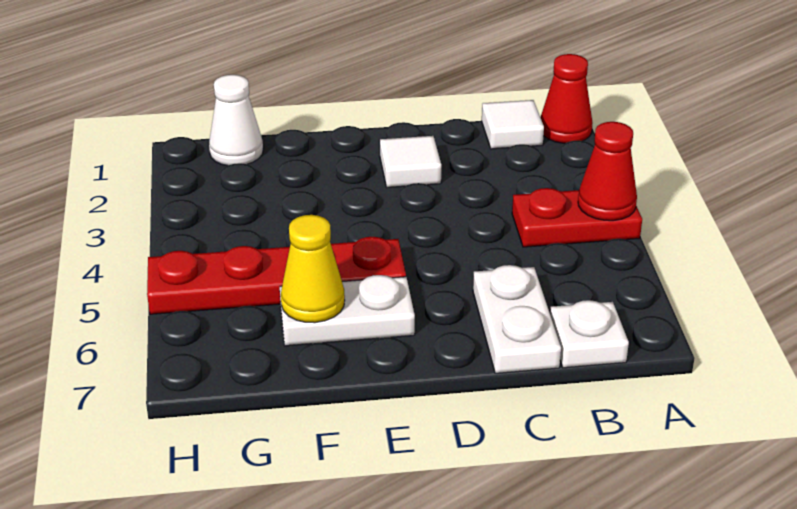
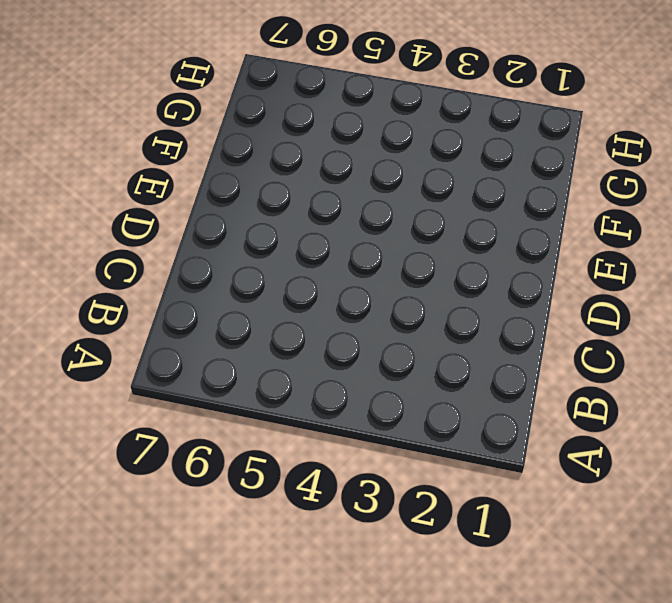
none -> red cone A1 level 1
none -> red plate A4:B4 level 1

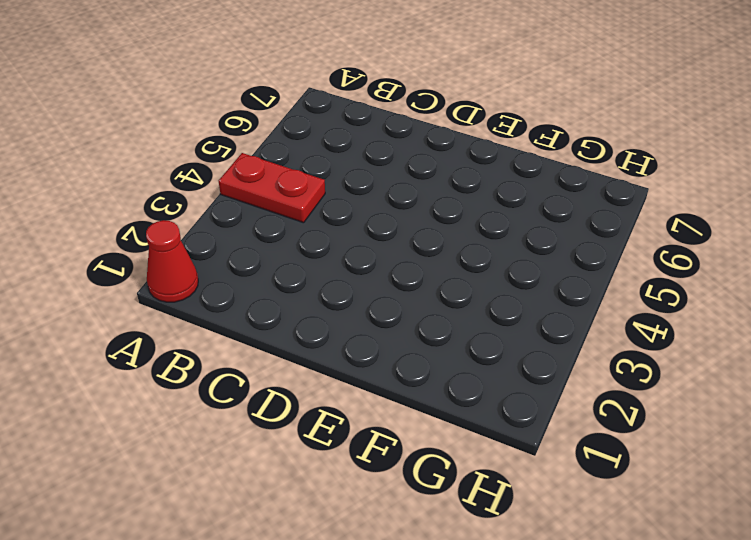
none -> white tile B1 level 1
none -> white plate B7 level 1

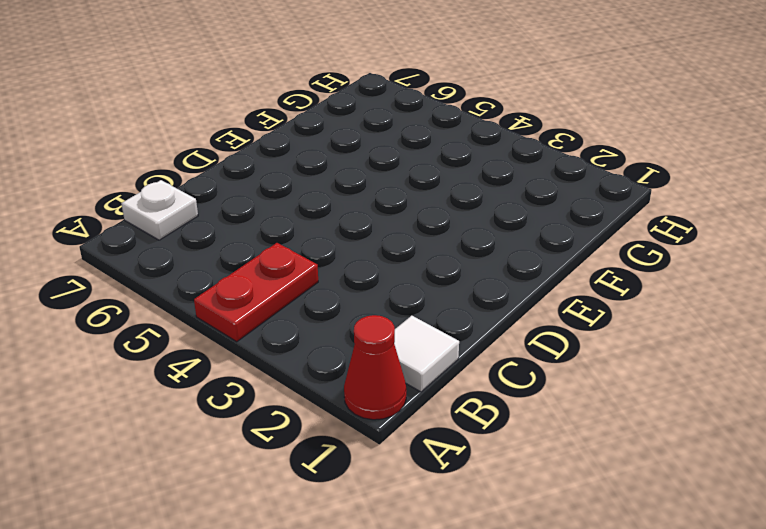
none -> white plate C6:C7 level 1
none -> white tile D2 level 1

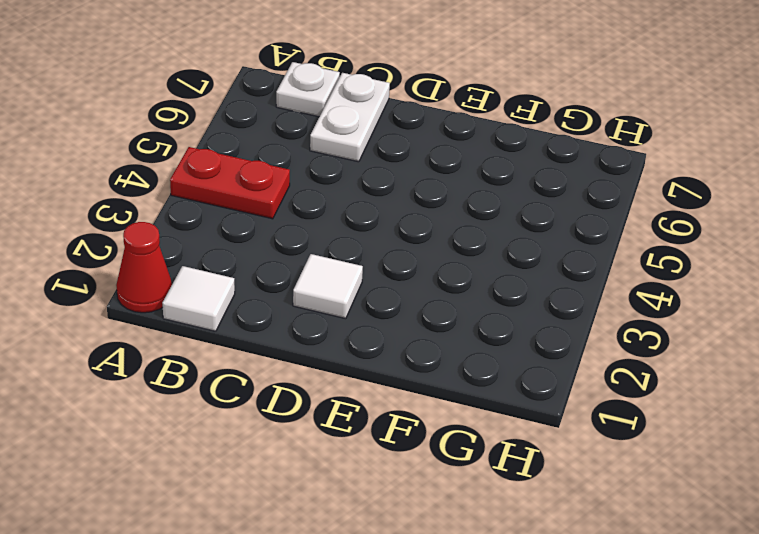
none -> red plate E5:H5 level 1
none -> white plate E6:F6 level 1

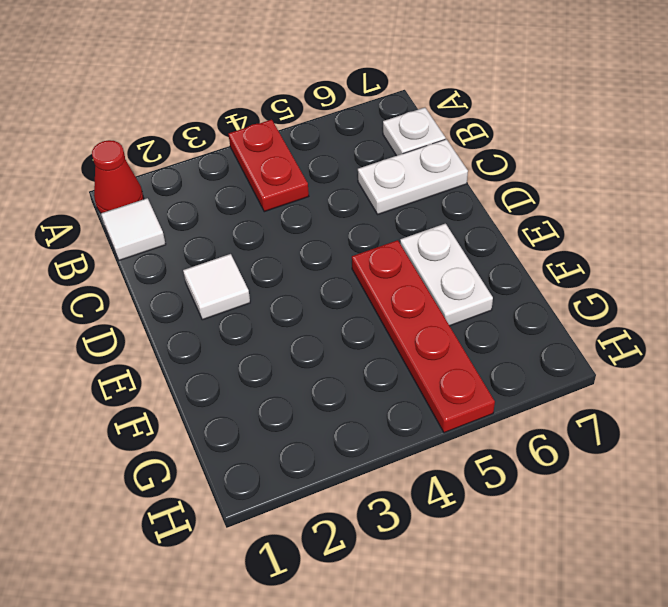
none -> white cone G1 level 1
none -> red cone A4 level 2

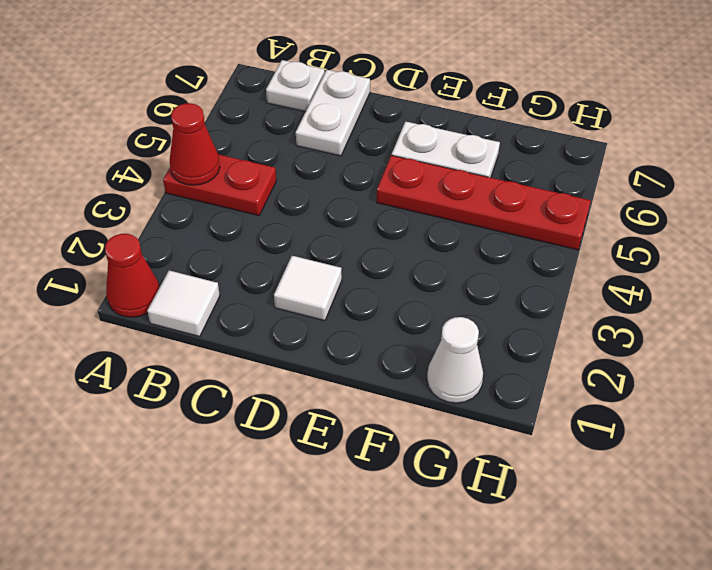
none -> yellow cone F6 level 2

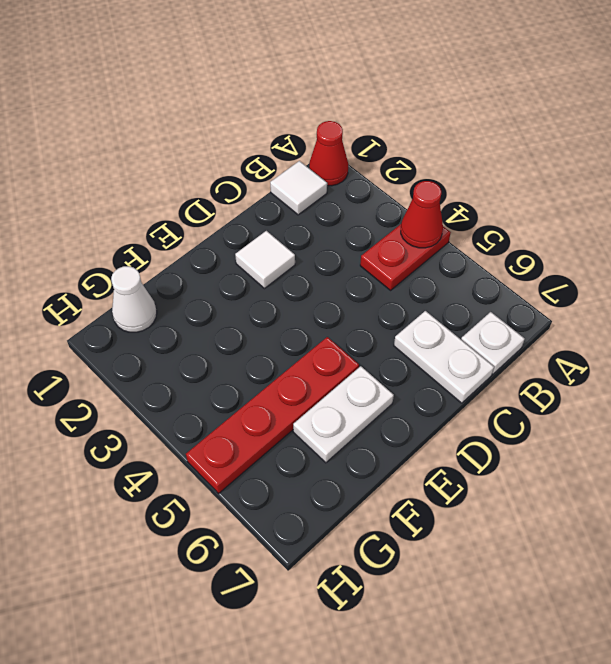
none -> yellow cone F6 level 2

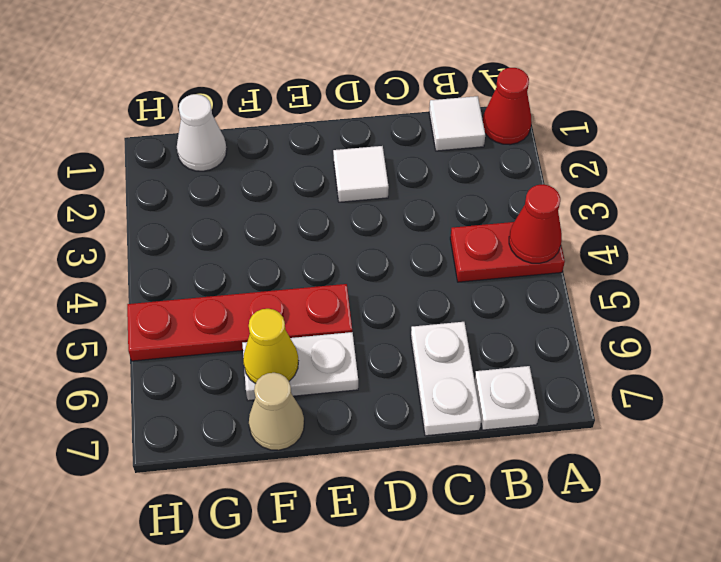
tan cone F7 level 1 -> none

